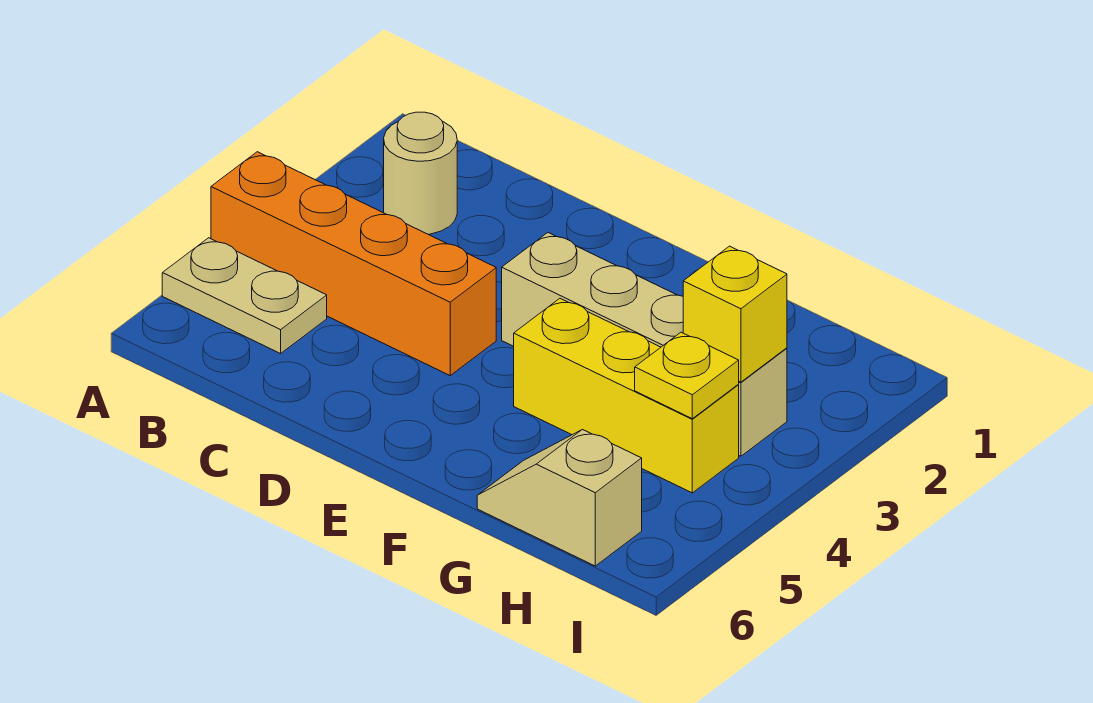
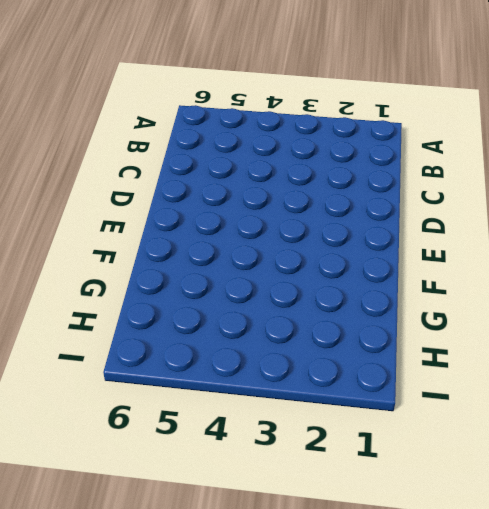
none -> orange brick A4:D4 level 1
none -> tan plate A5:B5 level 1

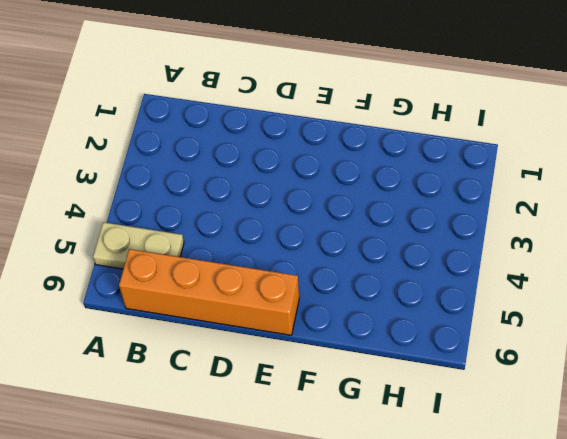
orange brick B6:E6 level 1 -> orange brick A4:D4 level 1
none -> tan round brick B2 level 1
none -> tan brick E3:H3 level 1

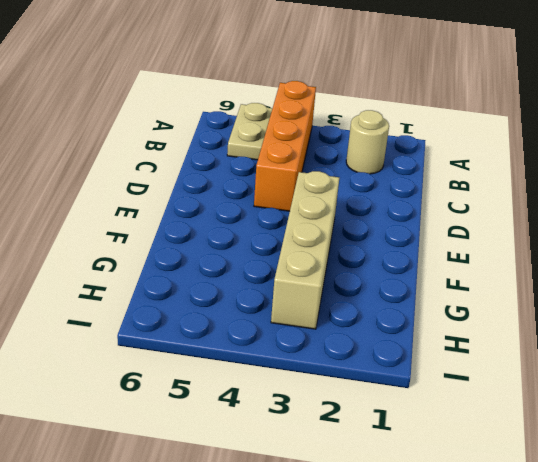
none -> yellow brick F4:H4 level 1
none -> tan slope G6:H6 level 1 top H

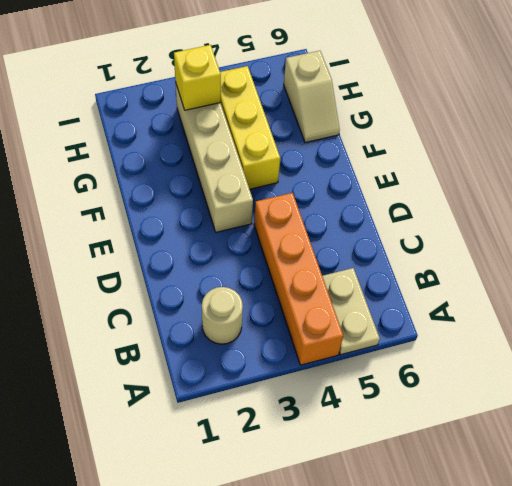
none -> yellow plate H4 level 2

